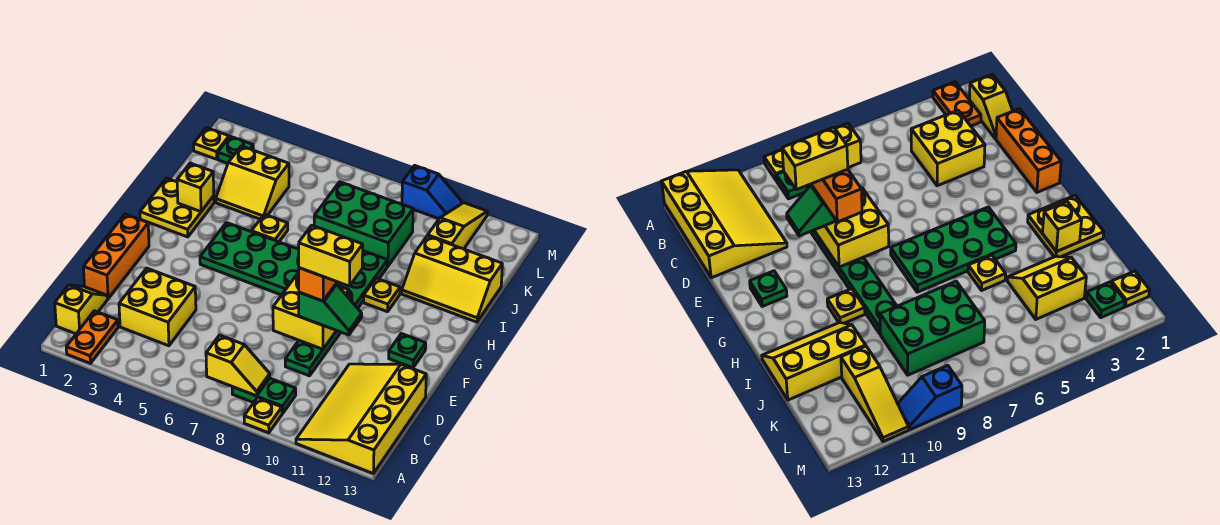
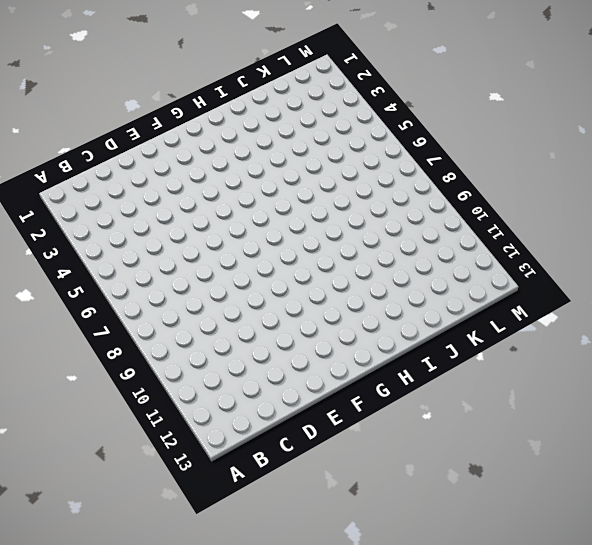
none -> orange plate A2:B2 level 1
none -> yellow plate A9 level 1
none -> yellow slope A11:D13 level 1 top 13

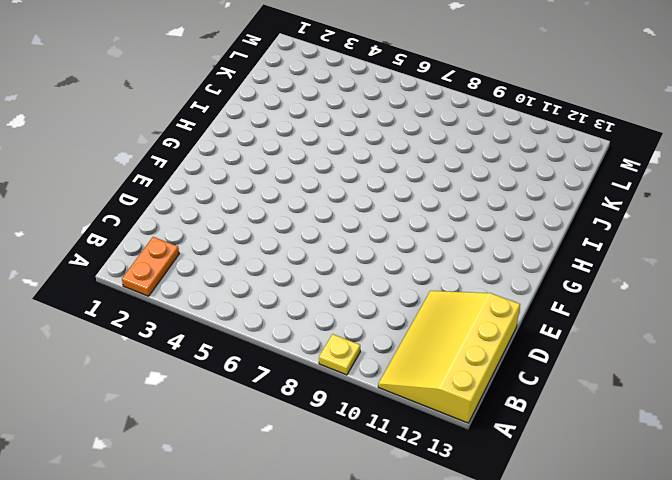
none -> yellow slope B1:C1 level 1 top B
none -> green plate B8:B9 level 1
none -> yellow brick C3:D4 level 1

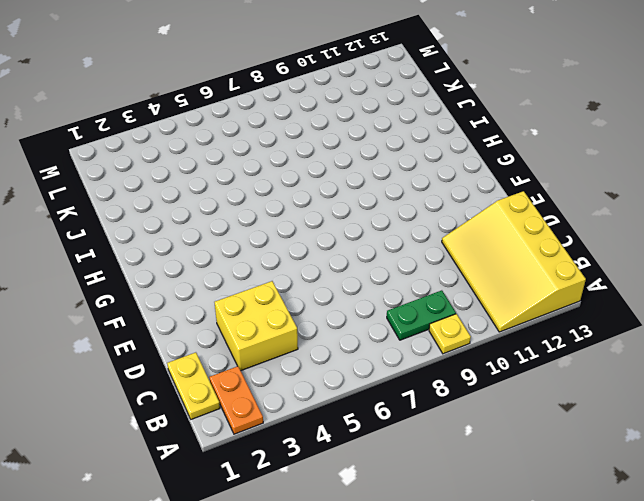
yellow plate B1:C1 level 1 -> yellow slope B1:C1 level 1 top B
none -> orange brick D1:F1 level 1
none -> green plate D9:I9 level 1
none -> green plate F12 level 1

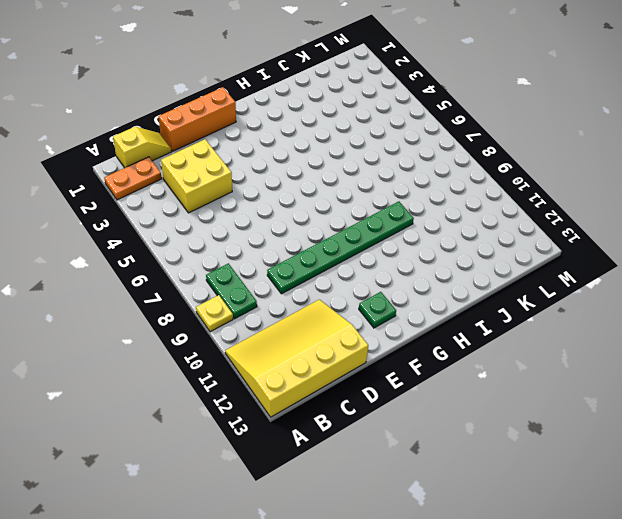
none -> green plate G4:H7 level 1
none -> yellow plate H1:I2 level 1
none -> yellow plate H10 level 1

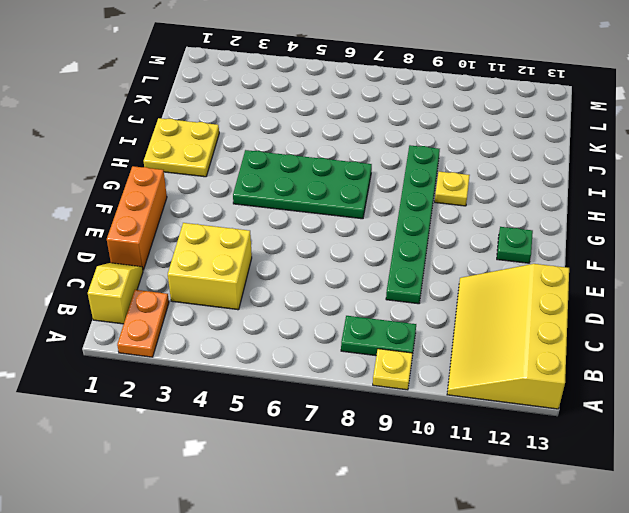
none -> yellow plate I5 level 1
none -> yellow slope I11:J13 level 1 top J
none -> yellow slope J3:K4 level 1 top K

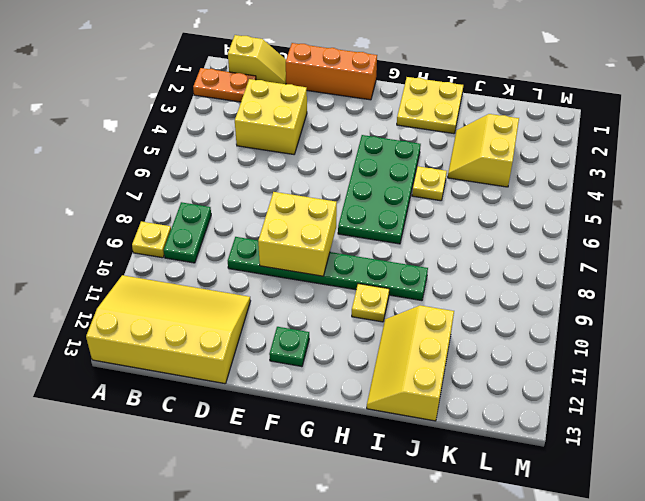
none -> green brick J7:K9 level 1
none -> yellow slope K11:M11 level 1 top K
none -> yellow plate L1 level 1

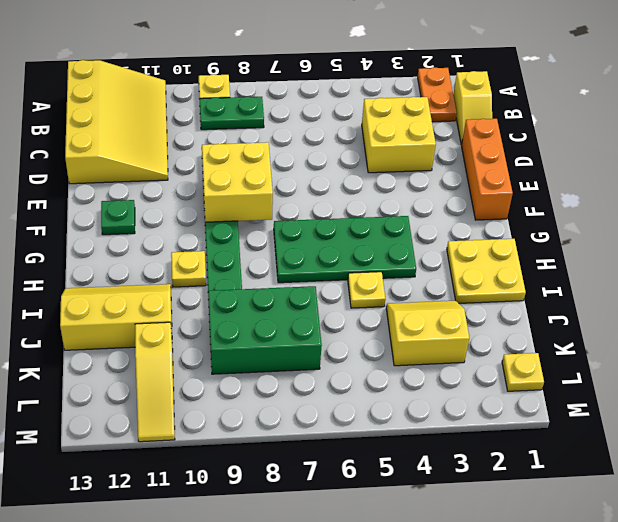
none -> green plate L2 level 1
none -> blue slope M9:M10 level 1 top 9
none -> yellow slope B7:B8 level 2 top 7

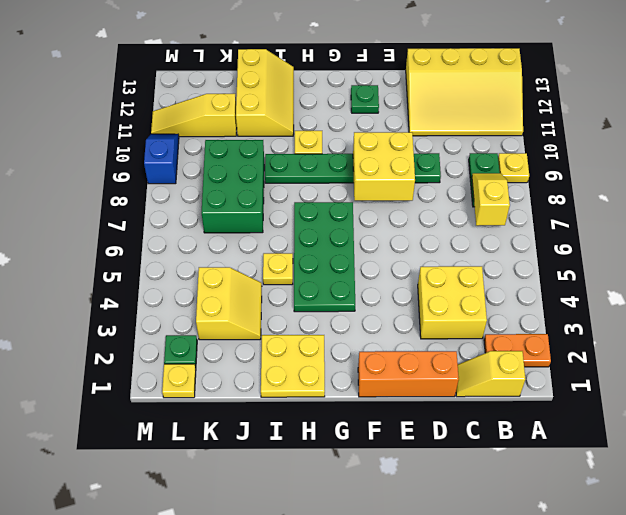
none -> yellow brick I2 level 2
none -> green slope E9:E10 level 3 top 9
none -> orange brick E9:F9 level 4

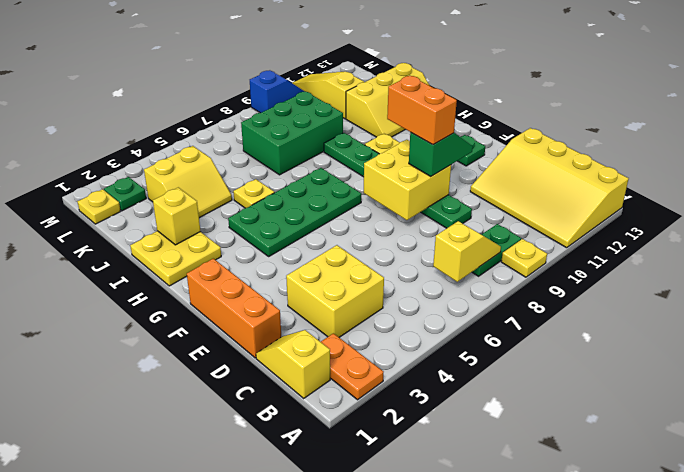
none -> yellow brick E9:E10 level 5

